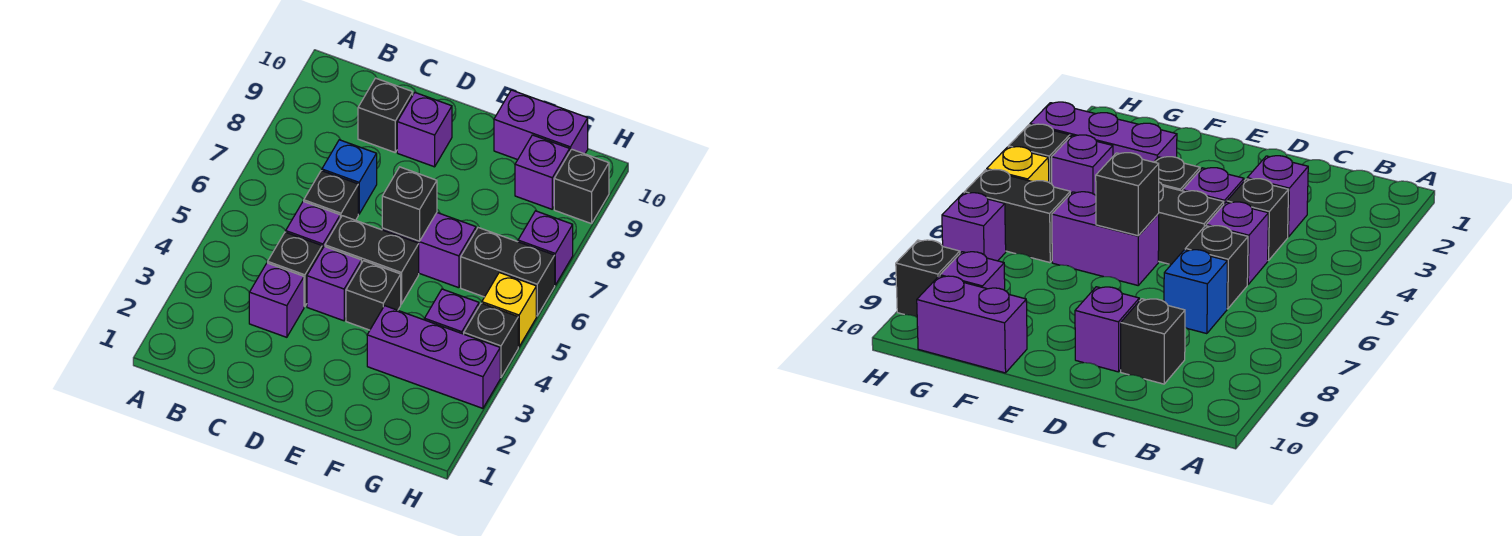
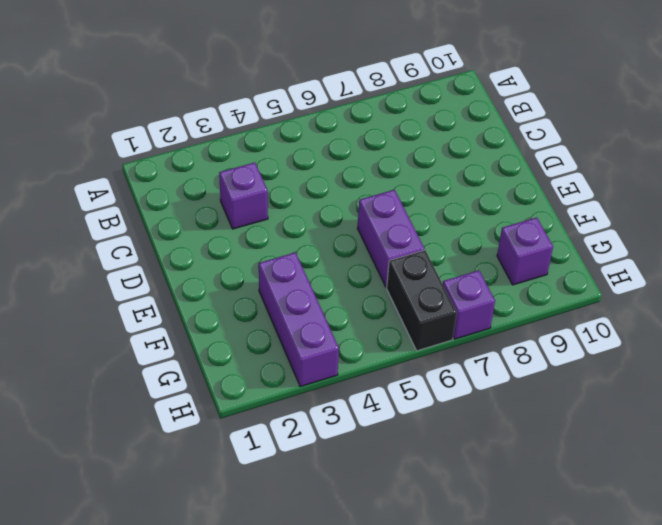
none -> black brick C4 level 1
none -> purple brick C5 level 1
none -> black brick C6 level 1

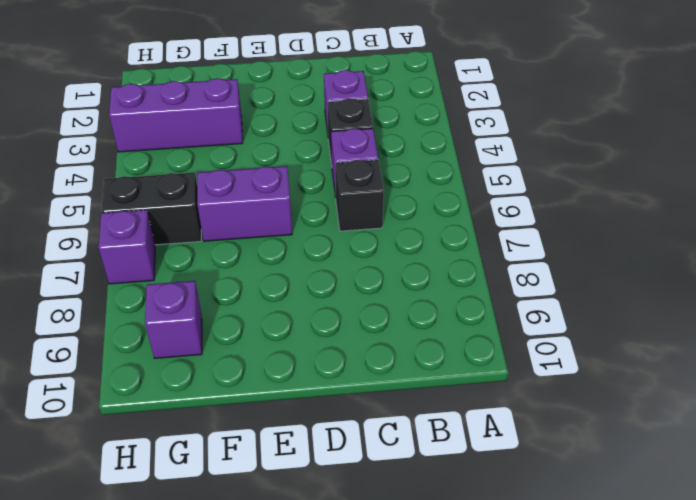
none -> blue brick C7 level 1
none -> black brick C9 level 1
none -> purple brick D4 level 1

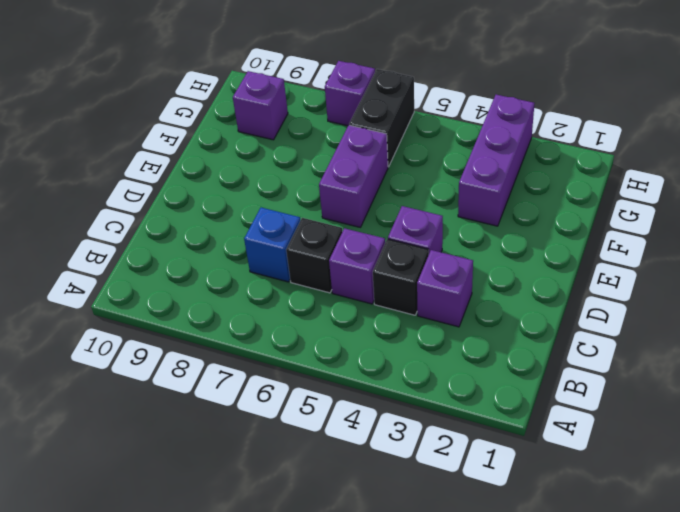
none -> black brick C9 level 1
none -> black brick D5:E5 level 1
none -> purple brick D9 level 1

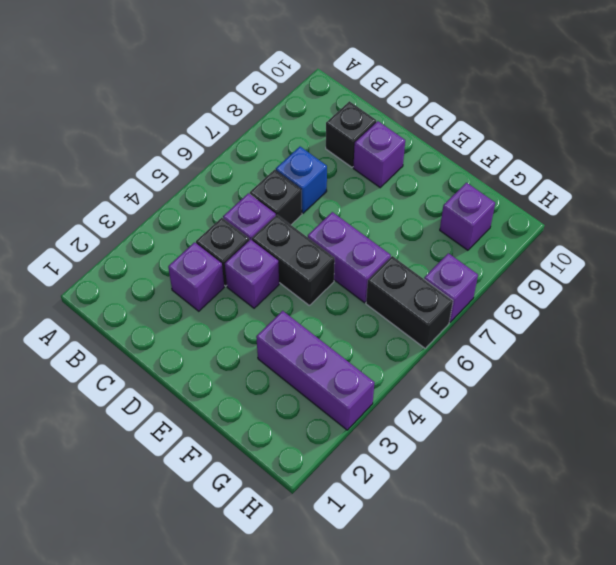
none -> black brick E4 level 1
none -> purple brick F10:G10 level 1
none -> purple brick G4 level 1

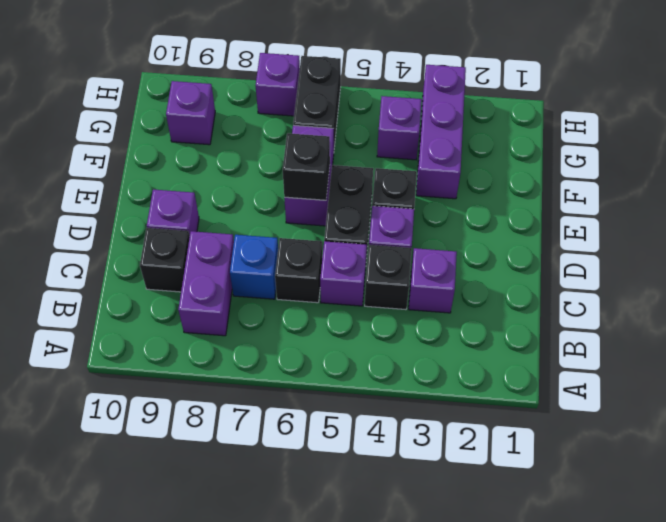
purple brick B8:C8 level 1 -> purple brick F10:G10 level 1
none -> black brick H4 level 1
none -> yellow brick H5 level 1
none -> black brick H9 level 1

